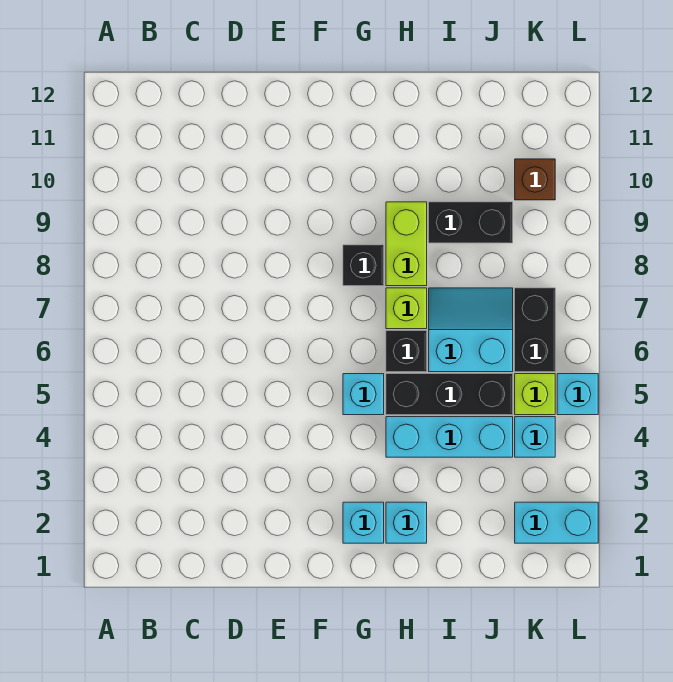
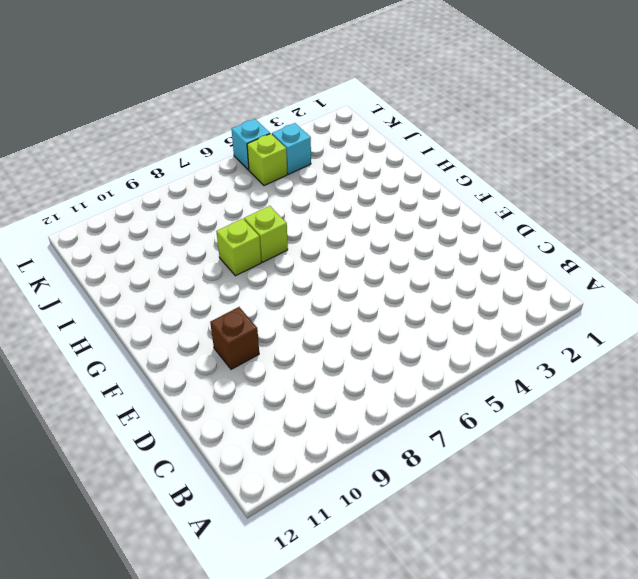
brown brick E10 level 1 -> brown brick K10 level 1
lime brick H8 level 1 -> lime brick H8:H9 level 1
none -> cyan brick G2 level 1
none -> cyan brick G5 level 1
none -> black brick G8 level 1

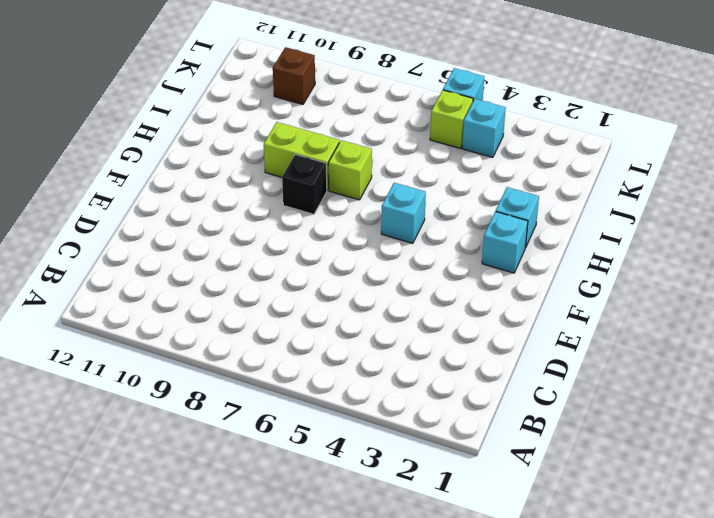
none -> cyan brick H4:J4 level 1
none -> black brick H5:J5 level 1
none -> black brick H6 level 1

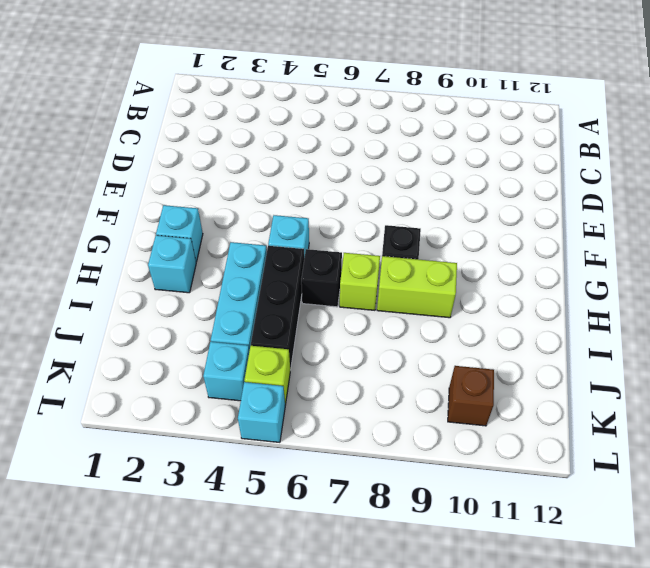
none -> cyan slope I6:J7 level 1 top 6
none -> black brick I9:J9 level 1
none -> cyan brick K2:L2 level 1

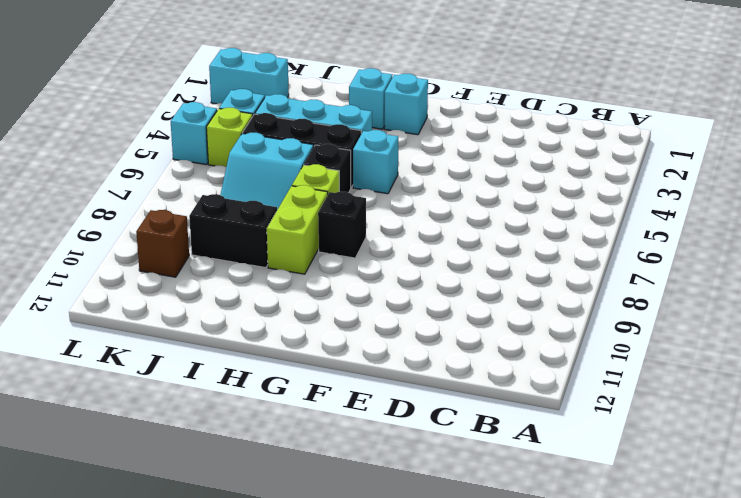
none -> black brick K6:K7 level 1

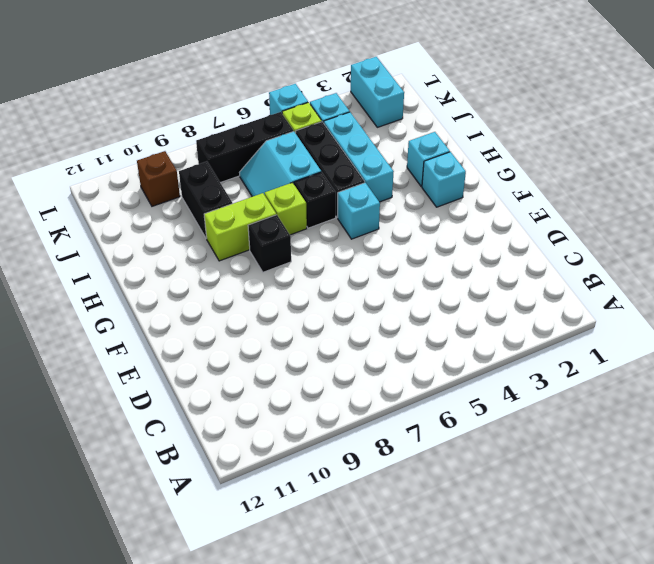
black brick K6:K8 level 1 -> black brick K6:K7 level 1

